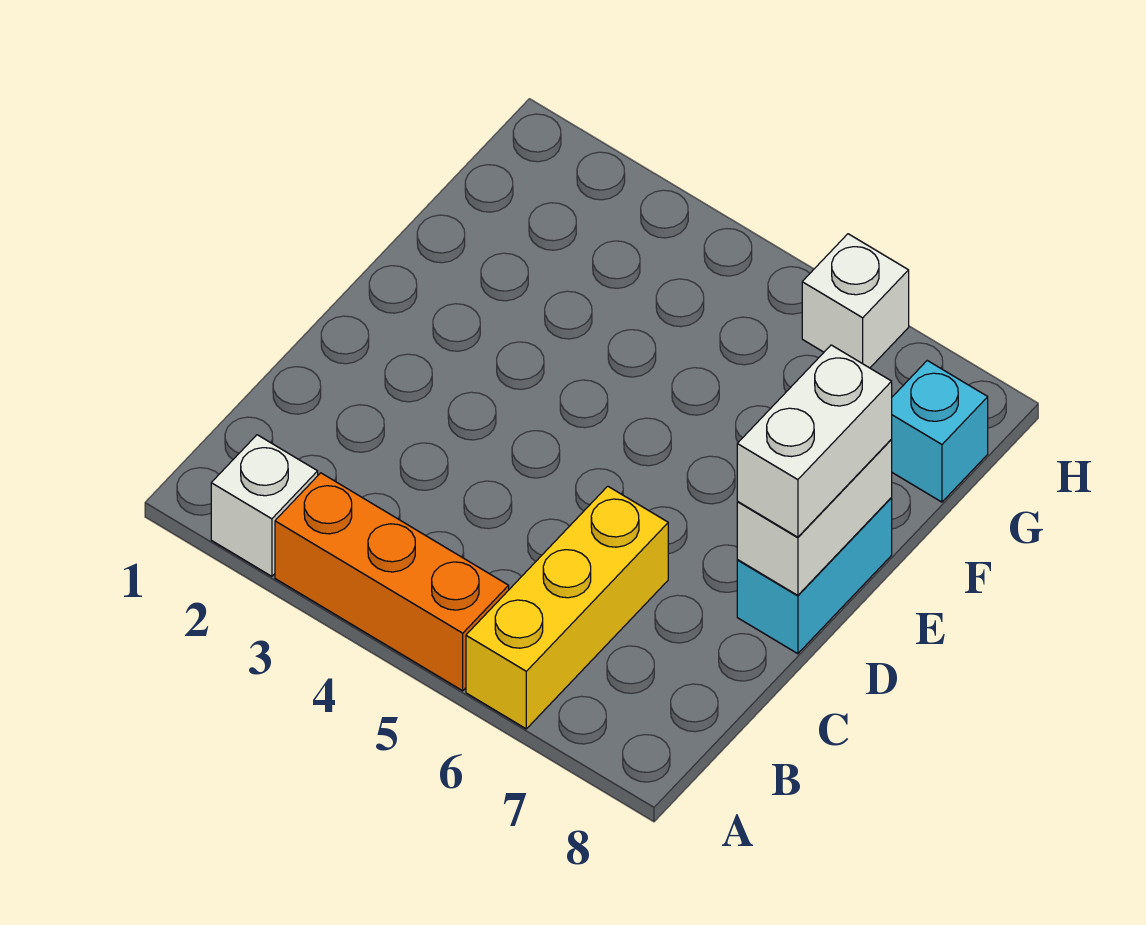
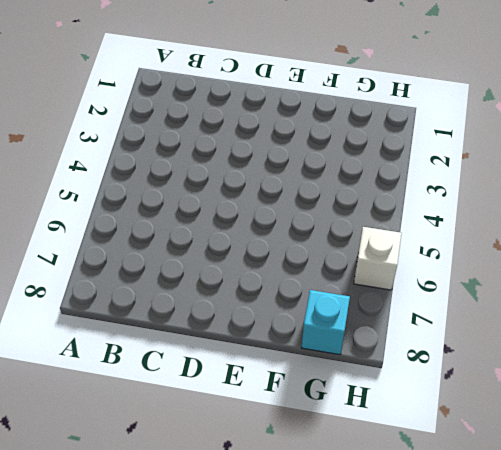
none -> white brick A2 level 1
none -> orange brick A3:A5 level 1

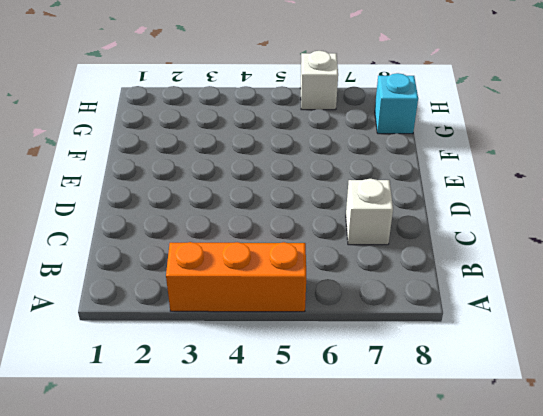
white brick C7 level 1 -> white brick A2 level 1
none -> yellow brick A6:C6 level 1
none -> cyan brick D8:E8 level 1

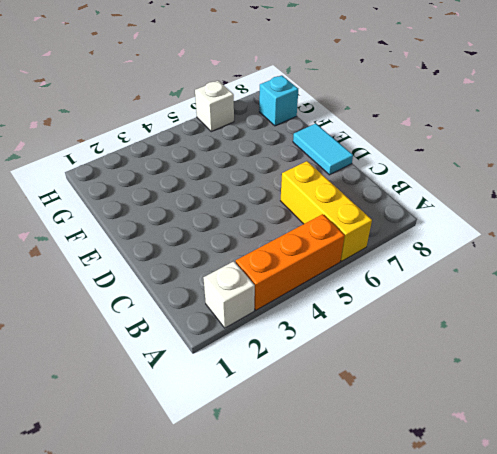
cyan tile D8:E8 level 1 -> cyan brick D8:E8 level 1
none -> white brick D8:E8 level 2
none -> white brick D8:E8 level 3

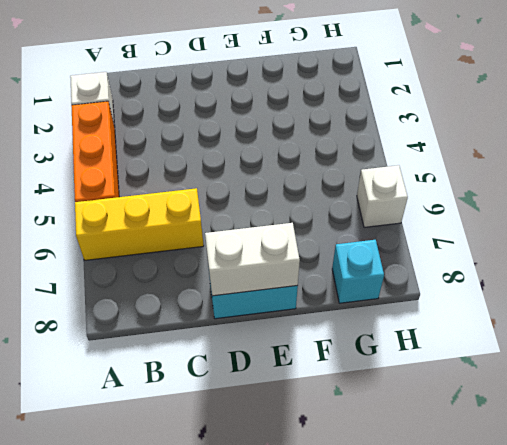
none -> white brick D8:E8 level 3

